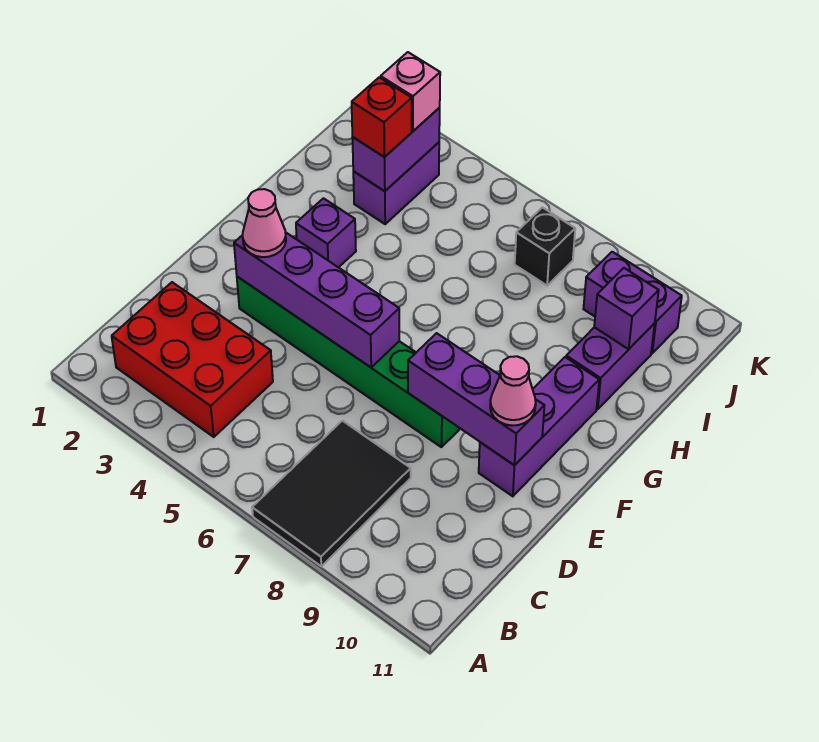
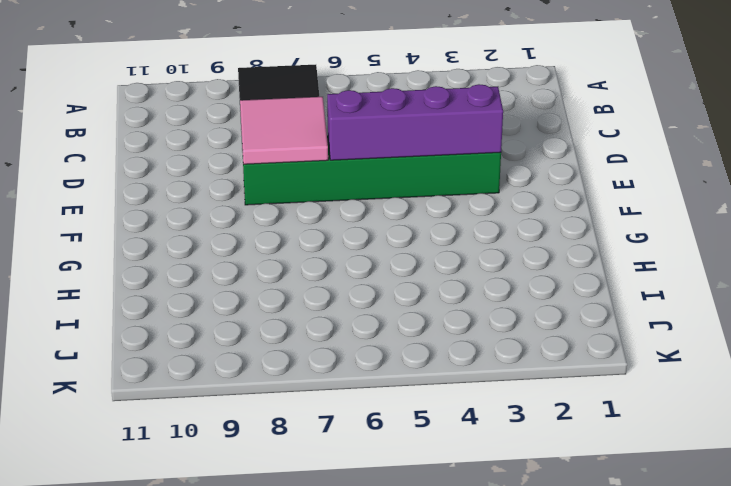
pink tile D7:E8 level 2 -> purple brick E8:E10 level 2
none -> red brick B2:C4 level 1
none -> purple brick E10:G10 level 1
none -> purple brick G3 level 1

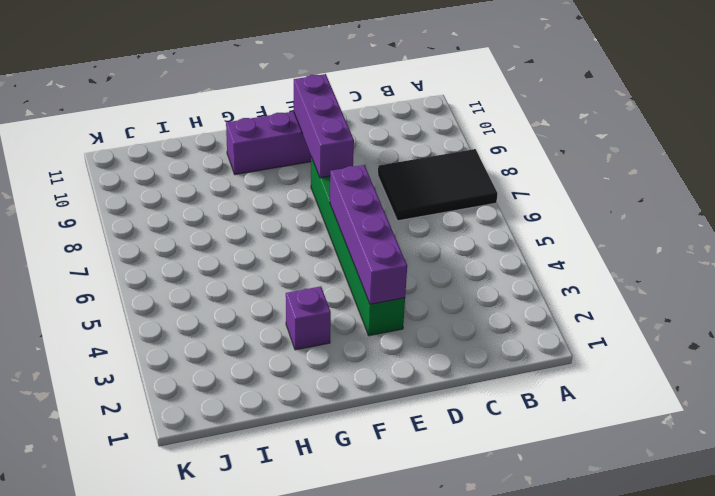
none -> red brick B2:C4 level 1
none -> purple brick H10:I10 level 1
none -> purple brick I3:J3 level 1

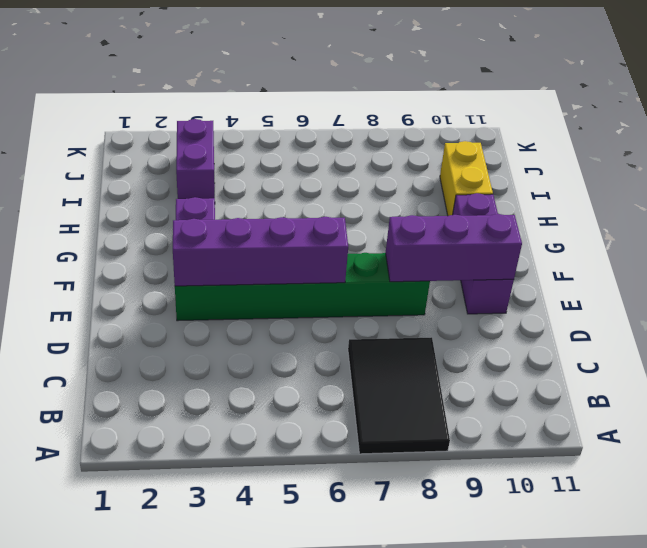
yellow brick H10:I10 level 1 -> purple brick H10:I10 level 1
none -> red brick B2:C4 level 1
none -> black brick J7 level 1
none -> purple brick J9:J10 level 1

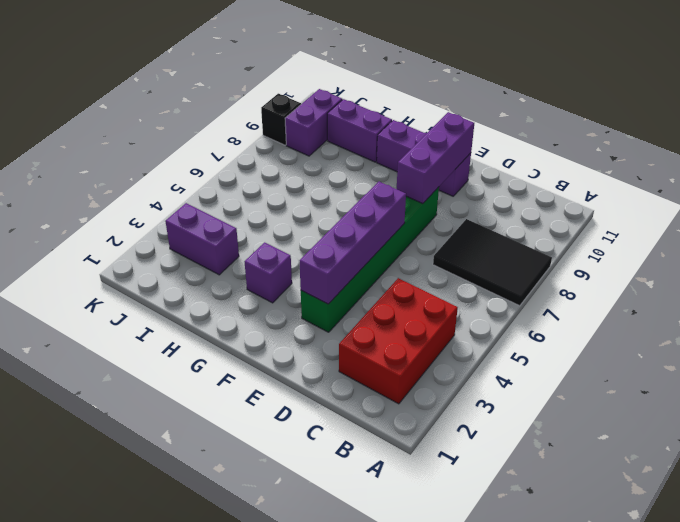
black brick K9 level 1 -> black brick J7 level 1
none -> purple brick I3:J3 level 2
none -> purple brick I10 level 2
none -> pink cone E3 level 3

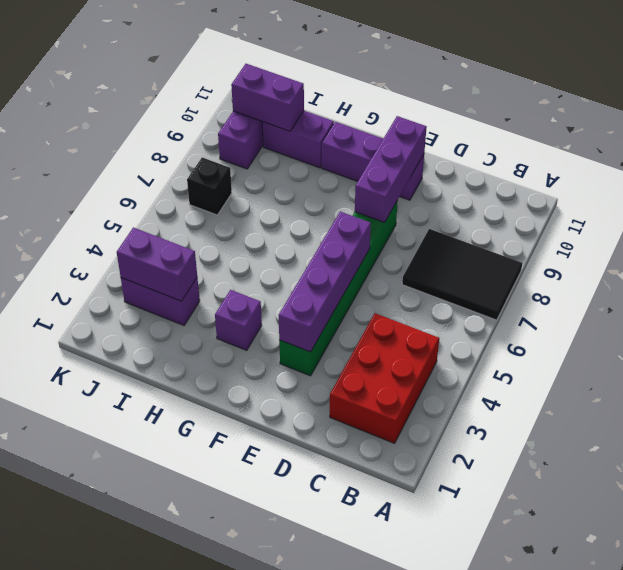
purple brick I10:J10 level 2 -> purple brick I10 level 2
none -> pink cone E3 level 3
none -> pink cone E10 level 3
none -> red brick I3 level 3

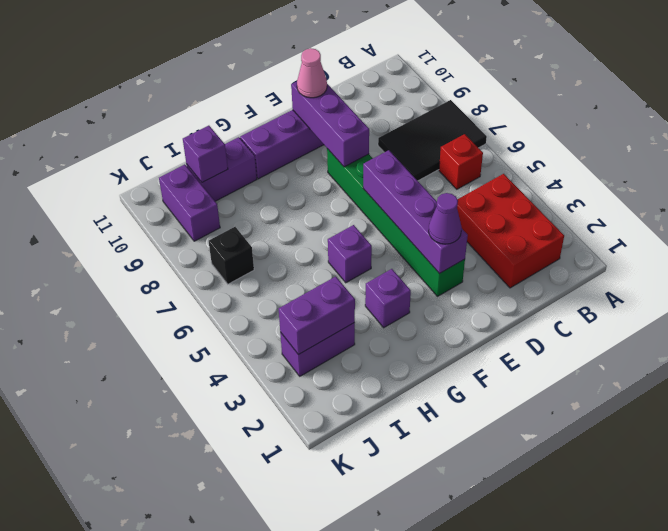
red brick B6 level 1 -> red brick I3 level 3
purple cone E3 level 3 -> pink cone E3 level 3
purple brick G5 level 1 -> none
none -> pink brick J3 level 3

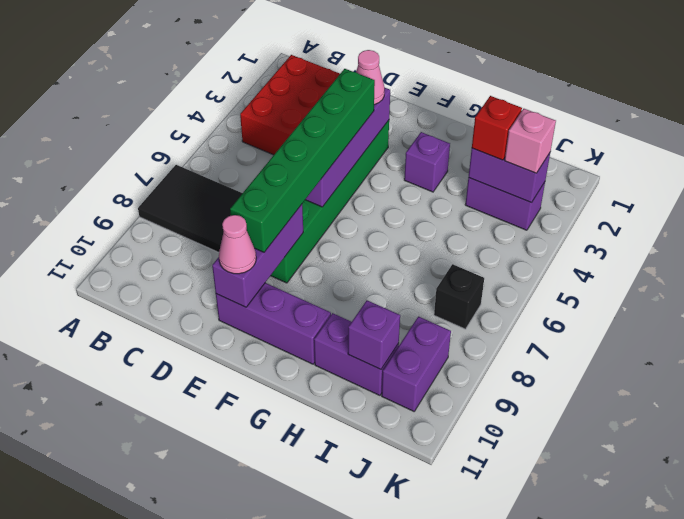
green brick E4:E9 level 3 -> none

